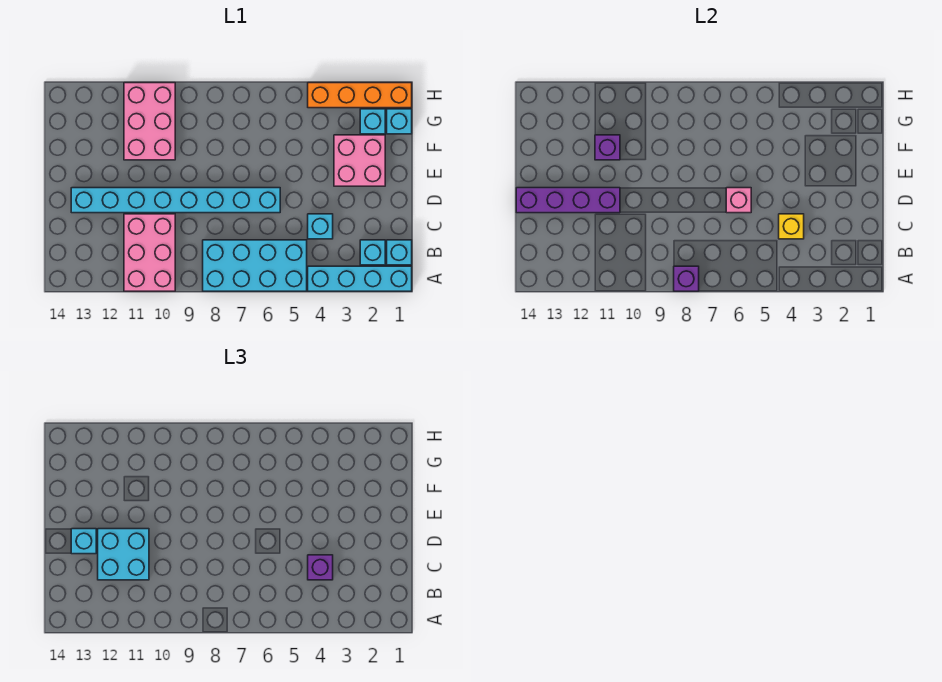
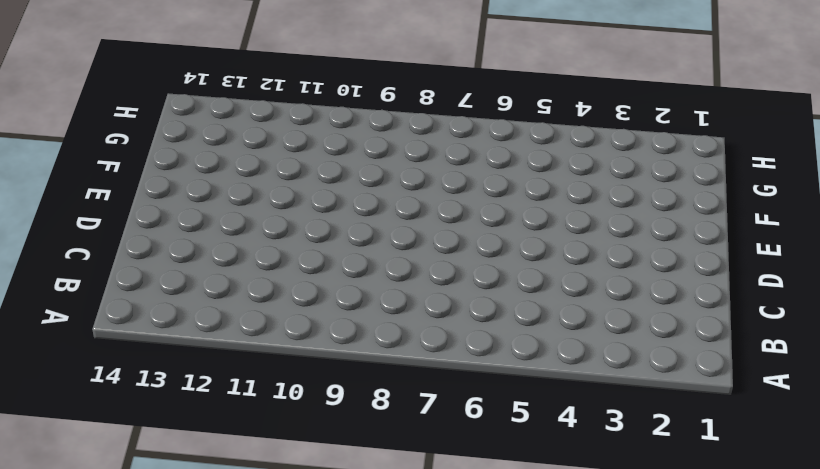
none -> cyan brick A1:A4 level 1
none -> cyan brick A5:B8 level 1
none -> pink brick A10:C11 level 1

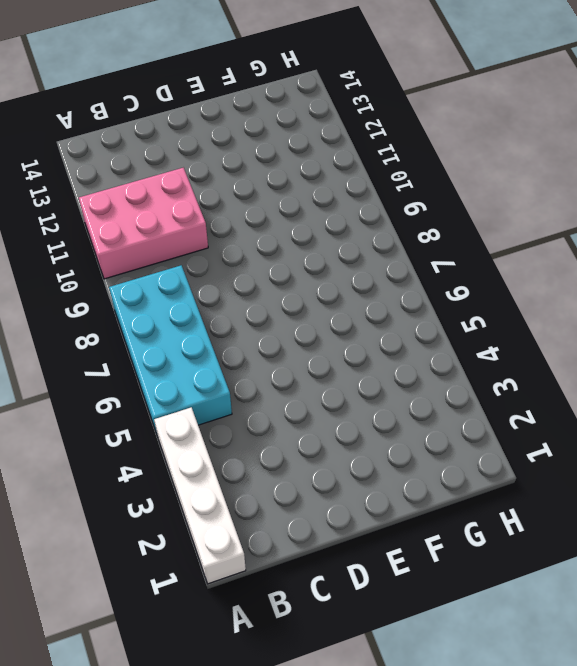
white brick A1:A4 level 1 -> cyan brick A1:A4 level 1
none -> cyan brick B1 level 1
none -> cyan brick B2 level 1
none -> cyan brick C4 level 1

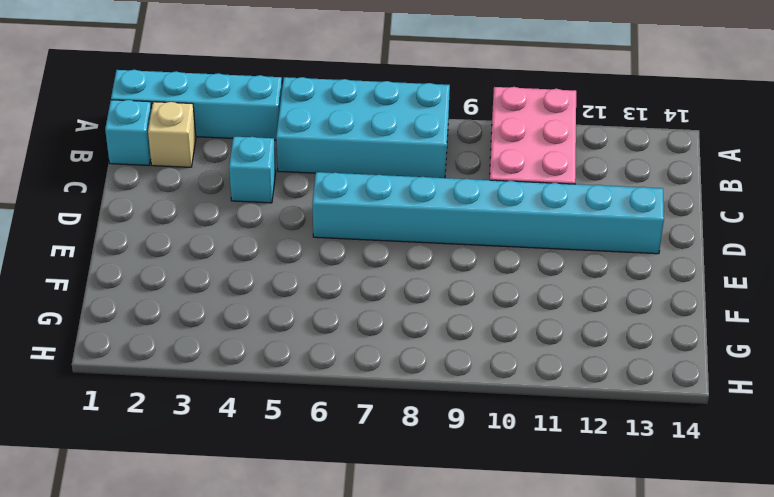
tan brick B2 level 1 -> cyan brick B2 level 1
none -> pink brick E2:F3 level 1
none -> pink brick F10:H11 level 1
none -> cyan brick G1 level 1

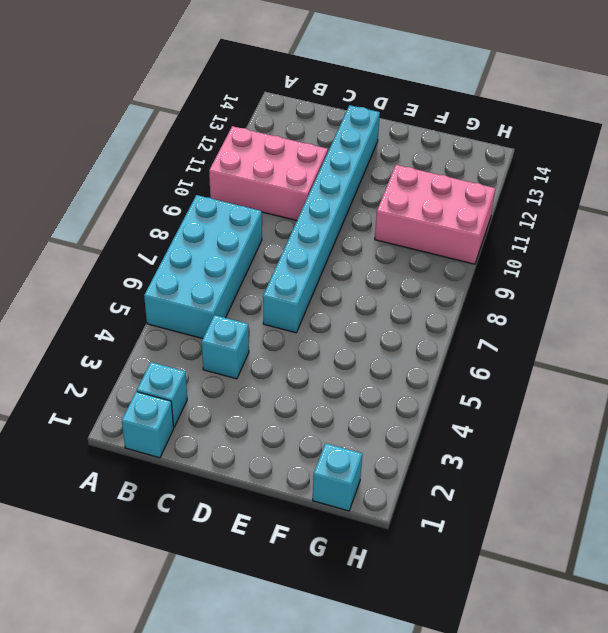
none -> cyan brick A1:A4 level 1
none -> pink brick E2:F3 level 1
none -> cyan brick G2 level 1

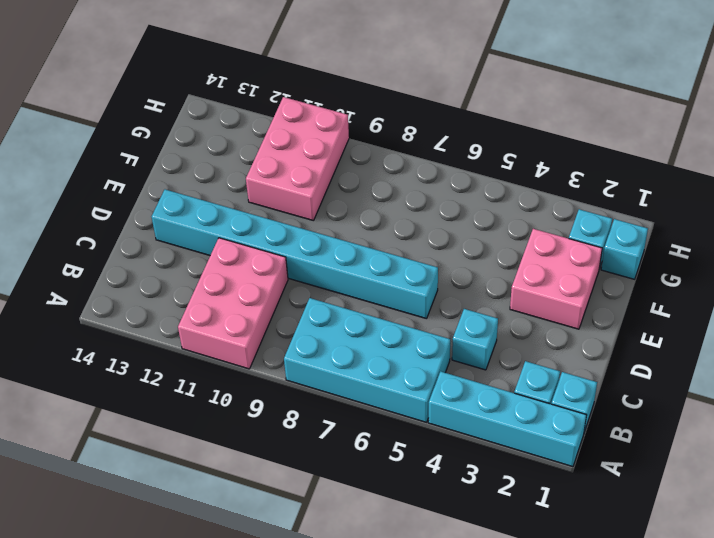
none -> orange brick H1:H4 level 1
none -> purple brick A8 level 2
none -> yellow brick C4 level 2

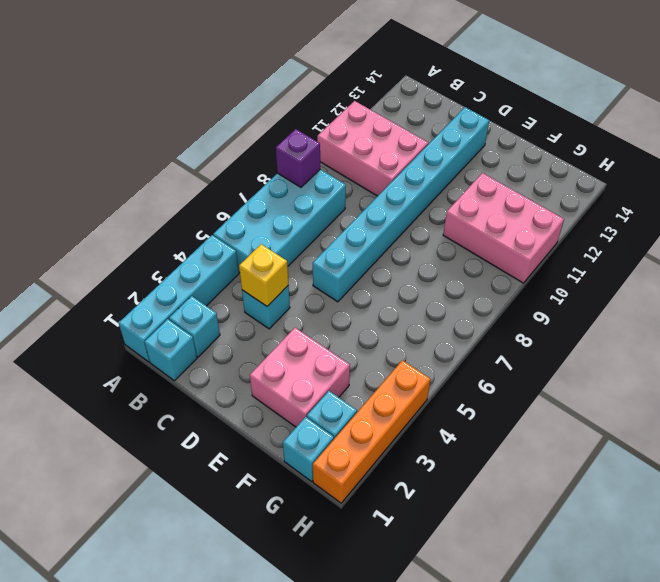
none -> pink brick D6 level 2
none -> purple brick D11:D14 level 2
none -> purple brick F11 level 2

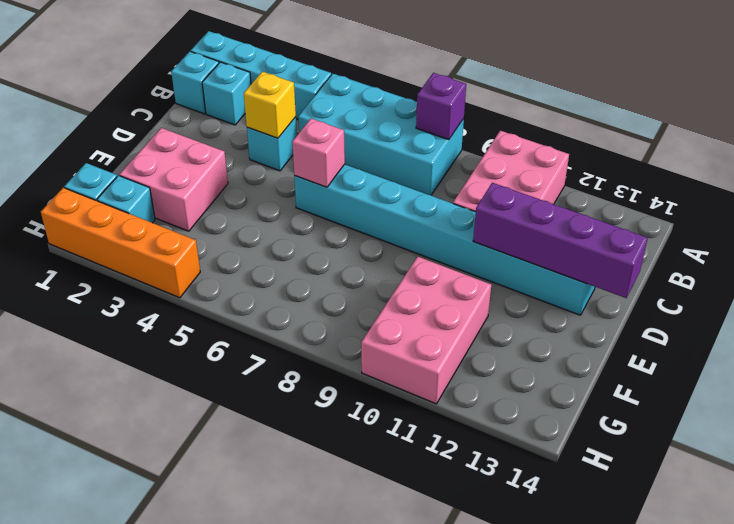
none -> purple brick F11 level 2
none -> purple brick C4 level 3
none -> cyan brick C11:D12 level 3

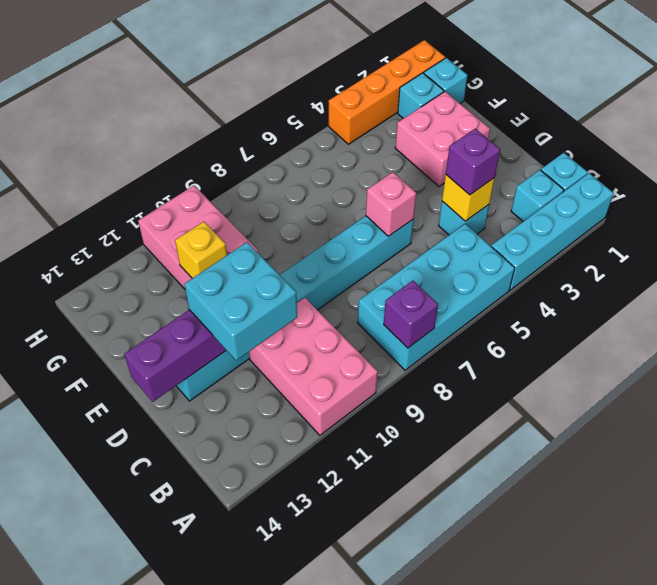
yellow brick F11 level 2 -> purple brick F11 level 2
none -> cyan brick D13 level 3

